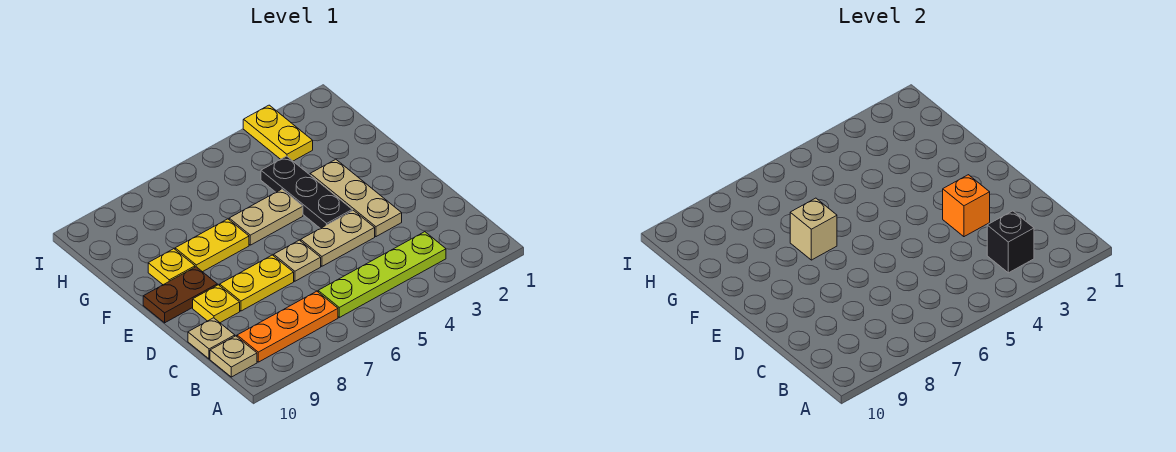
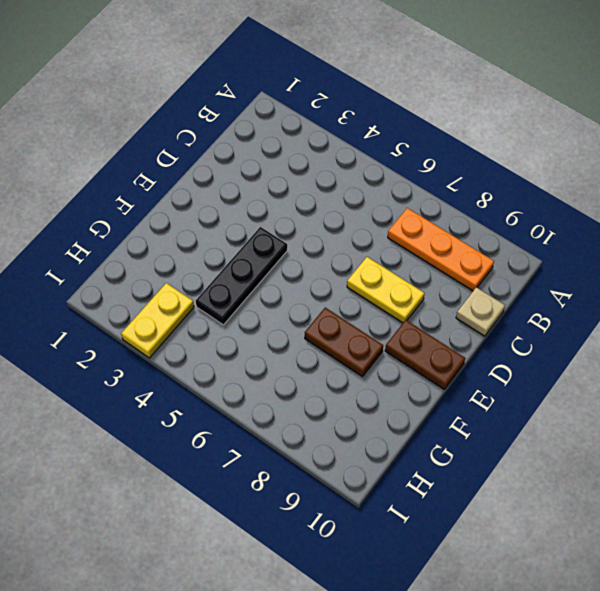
brown plate F7:F8 level 1 -> yellow plate F7:F8 level 1
none -> lime plate B3:B6 level 1
none -> tan plate B10 level 1
none -> tan plate D3:F3 level 1

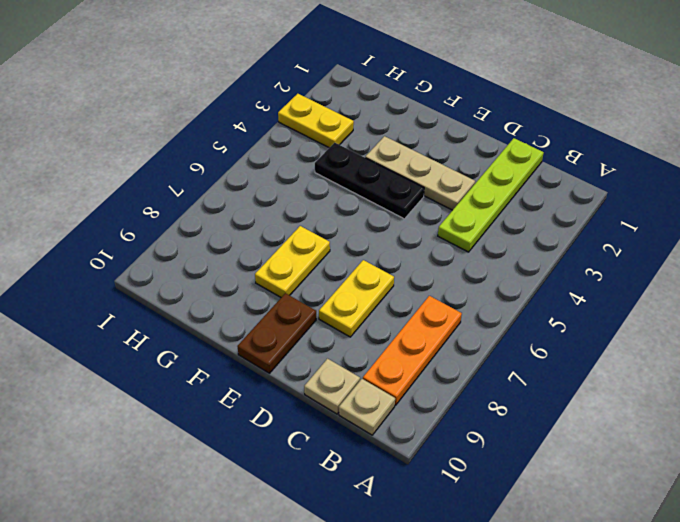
lime plate C1:C4 level 1 -> lime plate B3:B6 level 1
none -> tan plate D4:D5 level 1
none -> tan plate D6 level 1
none -> yellow plate D9 level 1

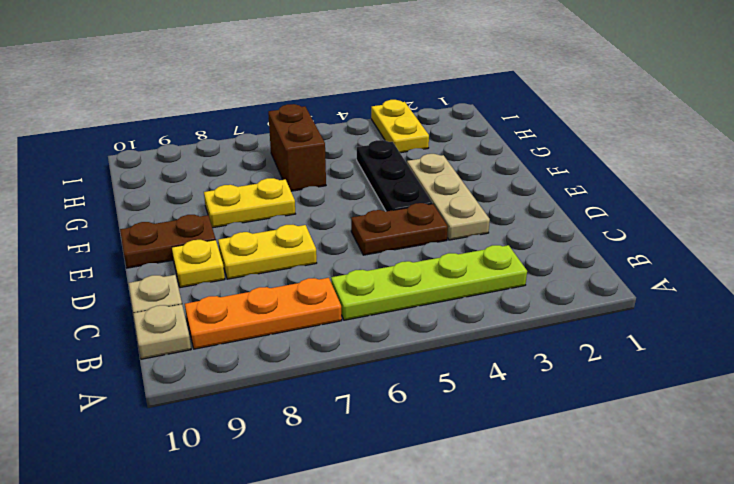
brown plate D4:D5 level 1 -> tan plate D4:D5 level 1
brown brick G6:H6 level 1 -> none
none -> tan plate D6 level 1
none -> tan plate F5:F6 level 1
none -> yellow plate F9 level 1

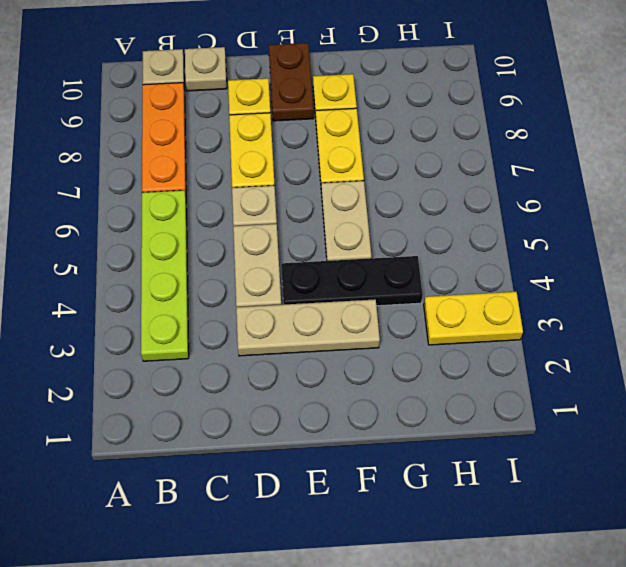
none -> black brick B3 level 2
none -> orange brick D3 level 2
none -> tan brick F7 level 2

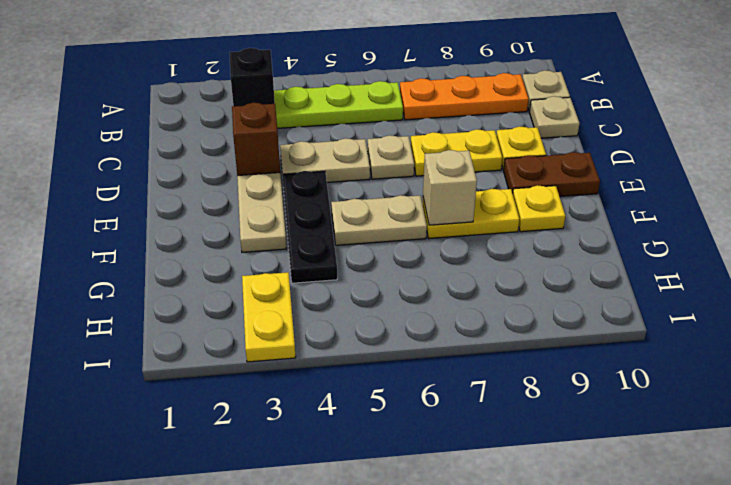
brown brick D3 level 2 -> orange brick D3 level 2

